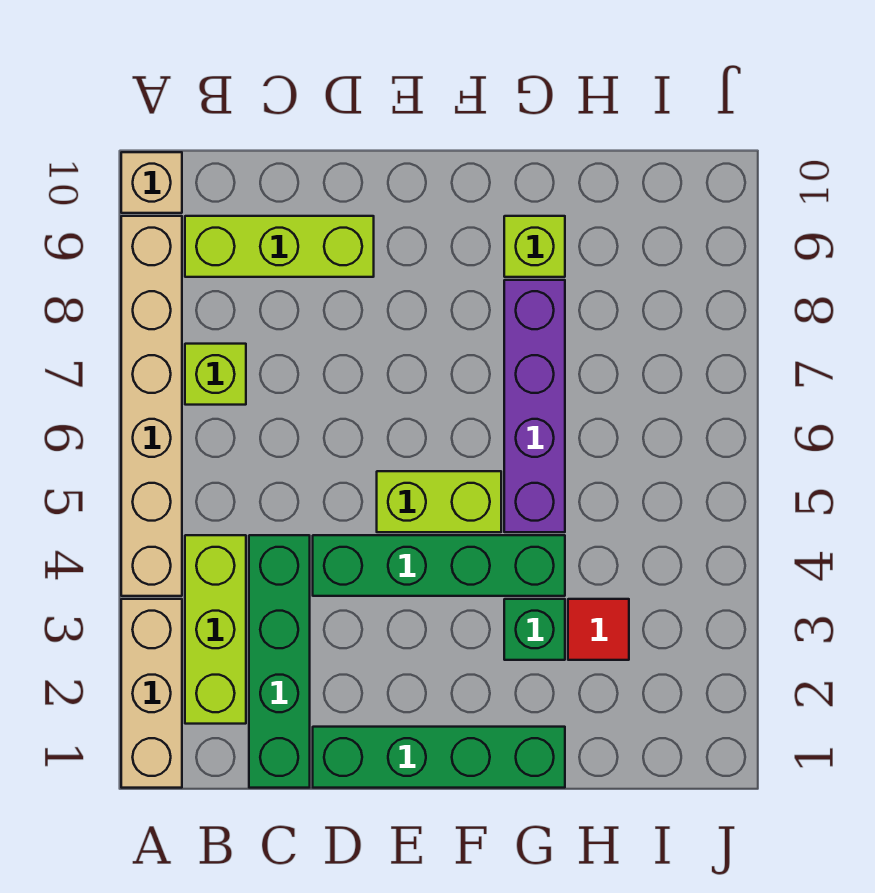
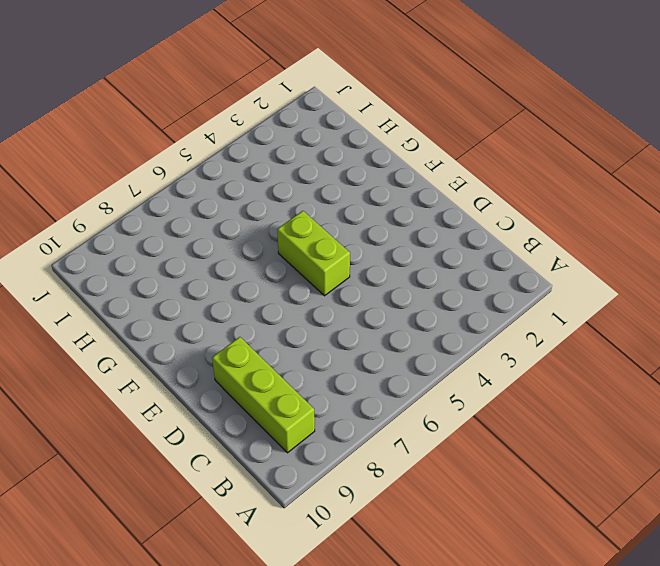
none -> tan brick A1:A3 level 1
none -> tan brick A4:A9 level 1
none -> tan brick A10 level 1

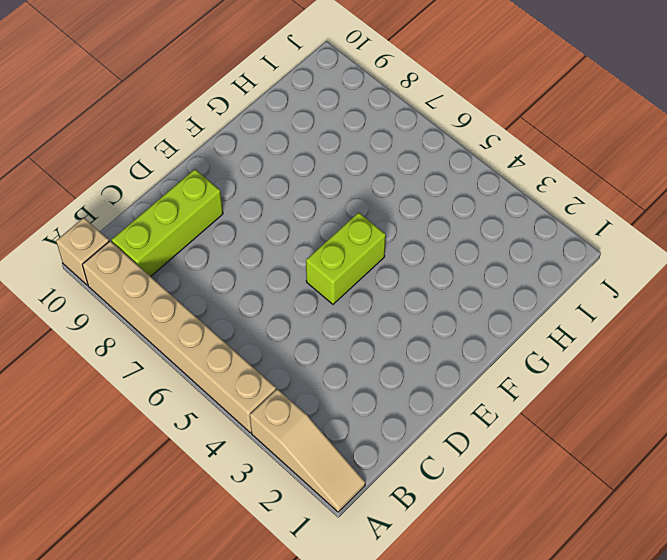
tan slope A1:A3 level 1 top 3 -> tan brick A1:A3 level 1
none -> lime brick B2:B4 level 1
none -> lime brick B7 level 1
none -> green brick C1:C4 level 1

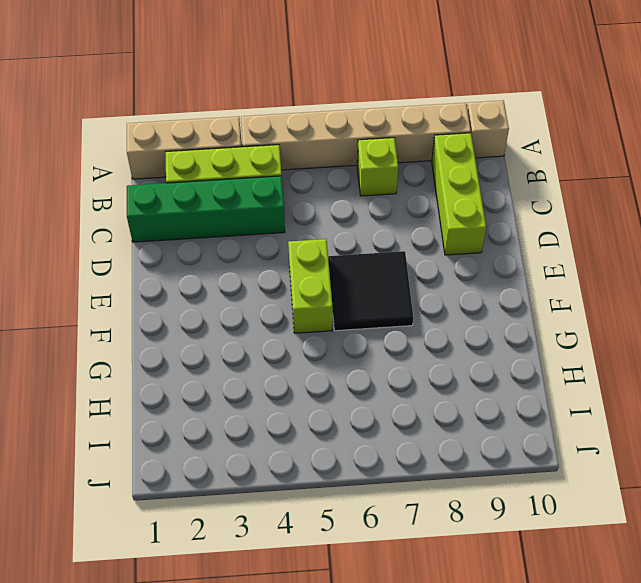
black tile E6:F7 level 1 -> none
none -> green brick D1:G1 level 1
none -> green brick D4:G4 level 1
none -> green brick G3 level 1

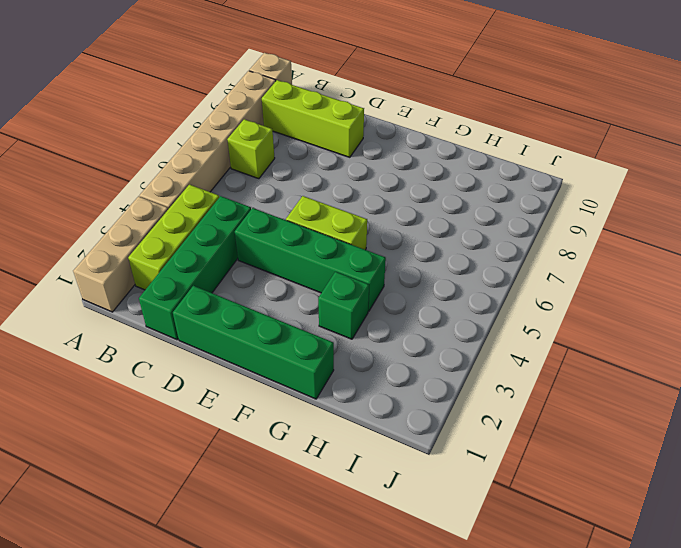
none -> purple brick G5:G8 level 1
none -> lime brick G9 level 1
none -> red tile H3 level 1

